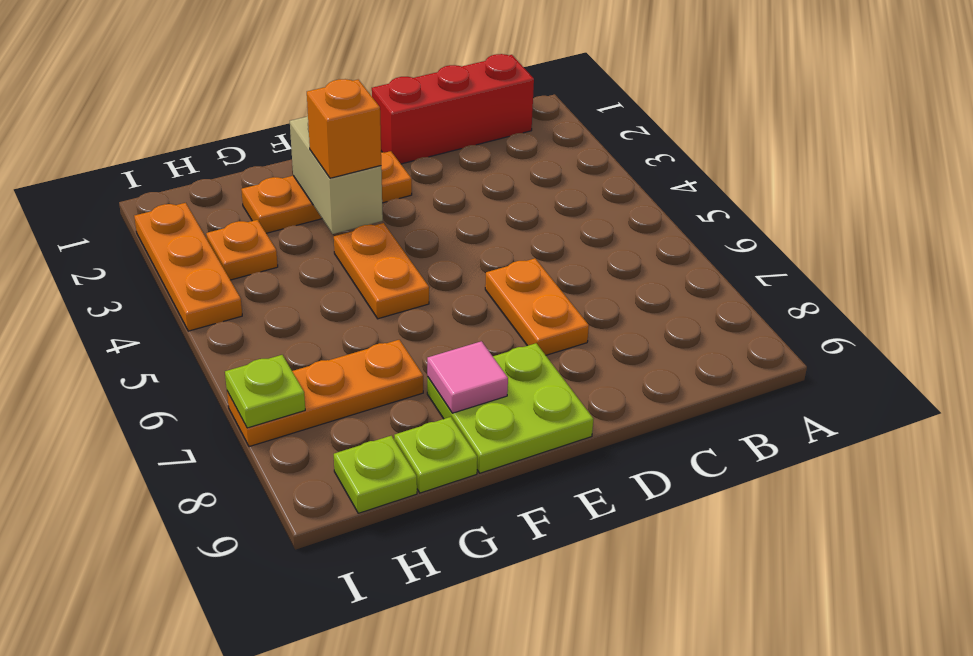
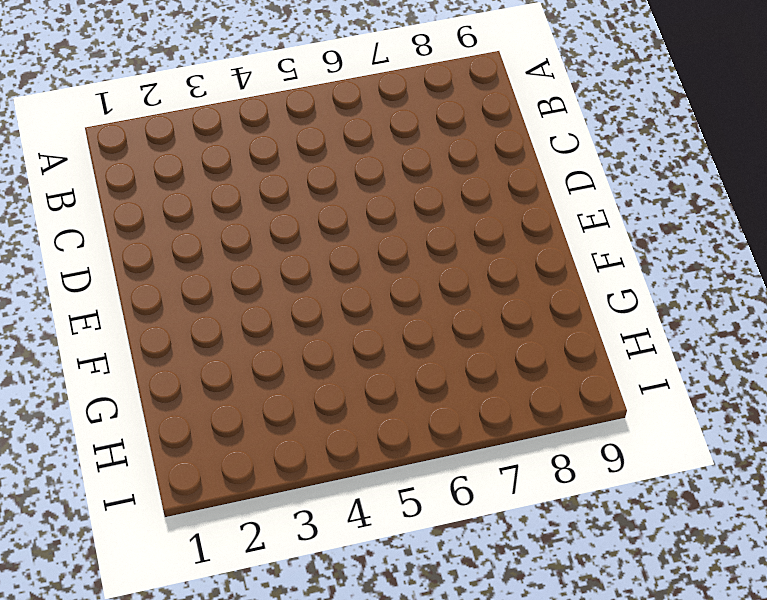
none -> red brick B1:D1 level 1
none -> orange plate D6:D7 level 1
none -> orange plate E2:G2 level 1

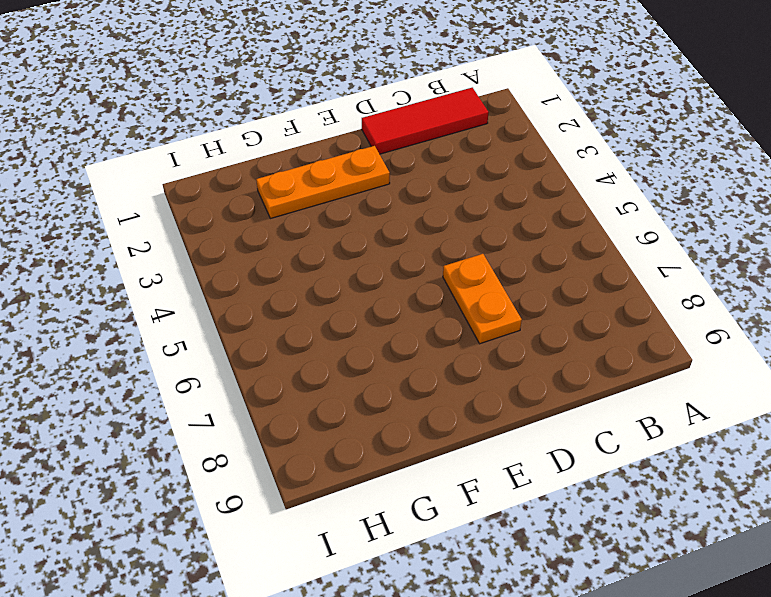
red tile B1:D1 level 1 -> red brick B1:D1 level 1
none -> lime plate E8:F9 level 1
none -> orange plate F4:F5 level 1
none -> orange plate G7:I7 level 1

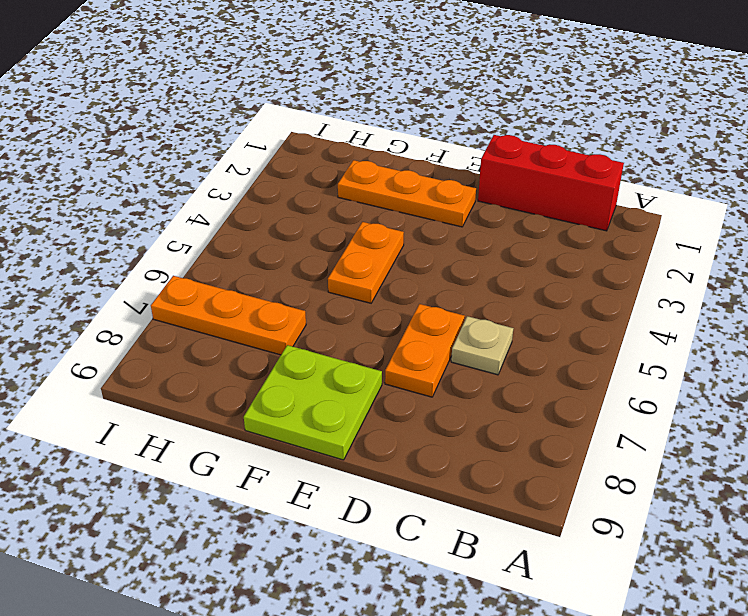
tan plate C6 level 1 -> none
none -> lime plate G9 level 1
none -> orange plate H3 level 1
none -> lime plate H9 level 1

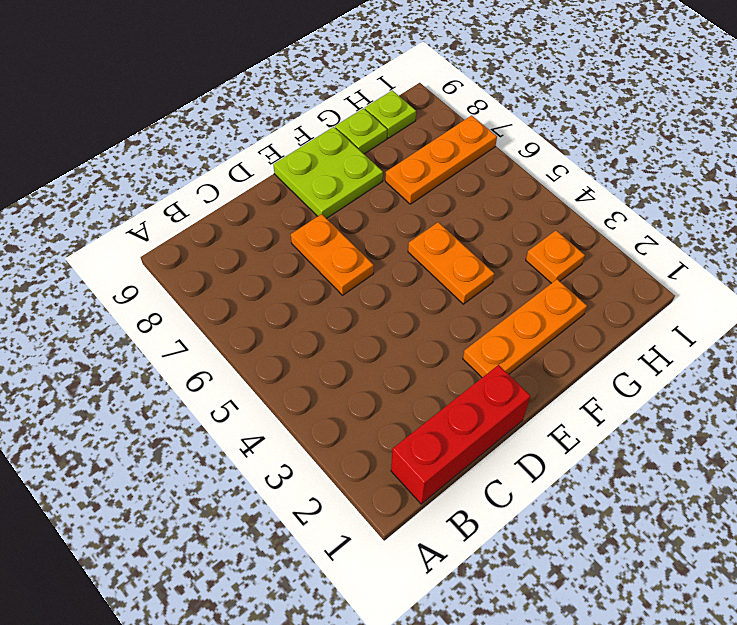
none -> orange plate I2:I4 level 1
none -> tan brick F2:F3 level 2
none -> pink tile F8 level 2

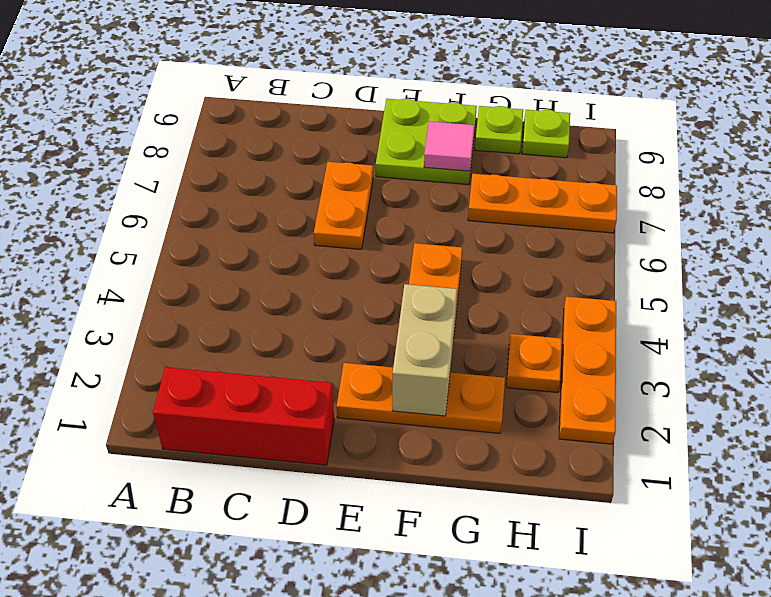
none -> lime plate I7 level 2
none -> orange brick F3 level 3

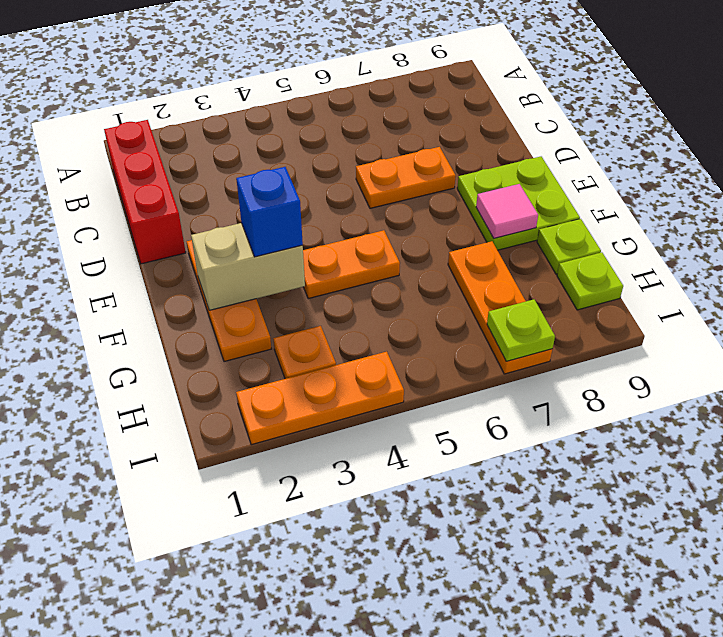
blue brick F3 level 3 -> orange brick F3 level 3

